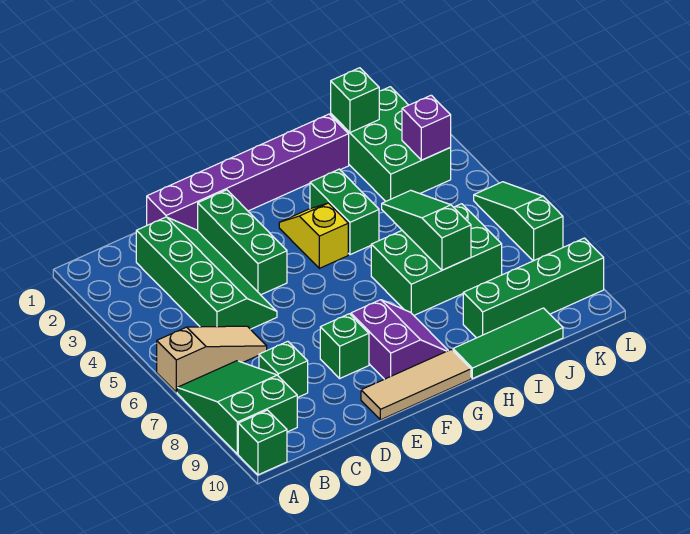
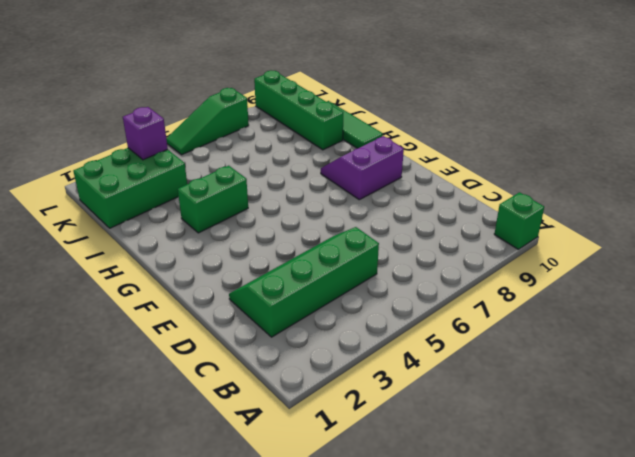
none -> tan slope A6:C6 level 1 top A
none -> green slope A7:B9 level 1 top 9
none -> green brick C8 level 1

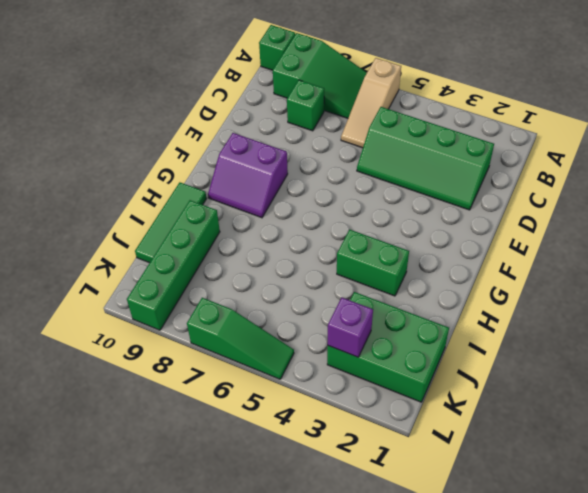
none -> purple brick D1:I1 level 1
none -> green brick E2:E4 level 1
none -> green brick E8 level 1

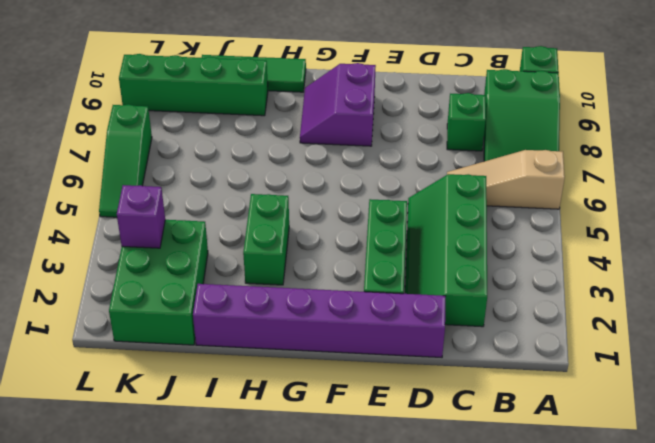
none -> green brick E8 level 1
none -> tan tile E10:G10 level 1
none -> yellow slope G3:G4 level 1 top 4

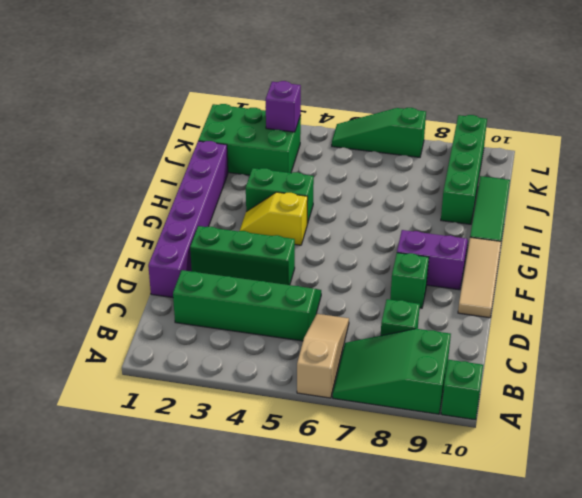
none -> green brick H6:J7 level 1
none -> green slope I5:I7 level 2 top 7
none -> green brick J1 level 2

